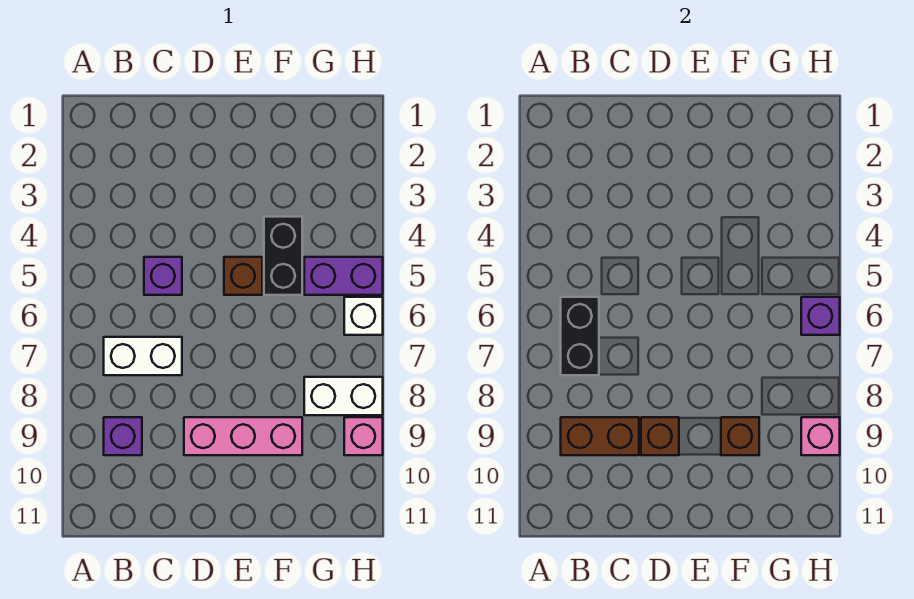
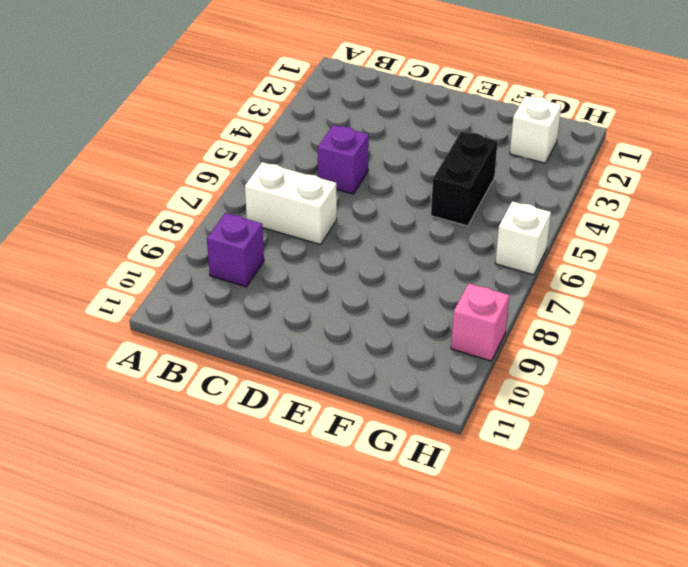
white brick G2 level 1 -> none
none -> pink brick D9:F9 level 1
none -> brown brick E5 level 1
none -> purple brick G5:H5 level 1

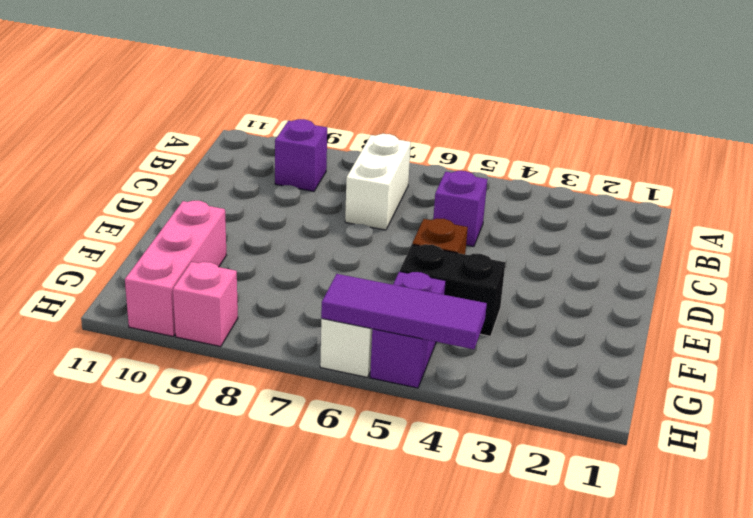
pink brick F10:H10 level 1 -> pink brick D9:F9 level 1
purple tile H4:H6 level 2 -> purple brick H6 level 2
none -> white brick G8:H8 level 1
none -> black brick B6:B7 level 2
none -> brown brick B9:C9 level 2

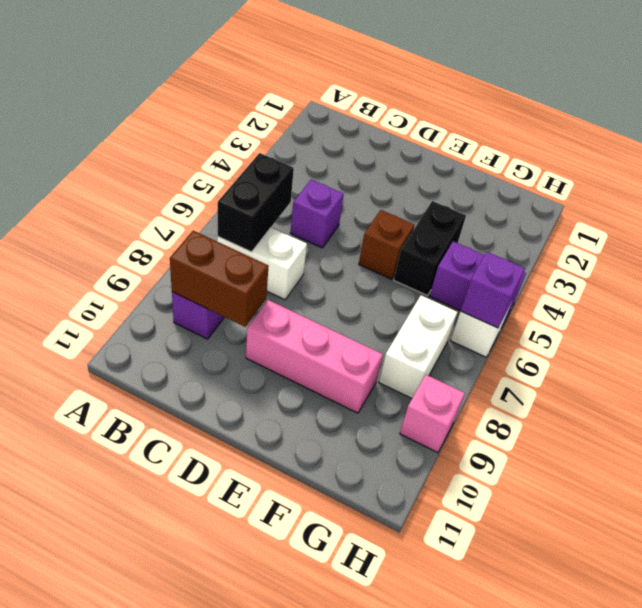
white brick G7:G8 level 1 -> white brick G8:H8 level 1
none -> brown brick D9 level 2
none -> brown brick F9 level 2
none -> pink brick H9 level 2

